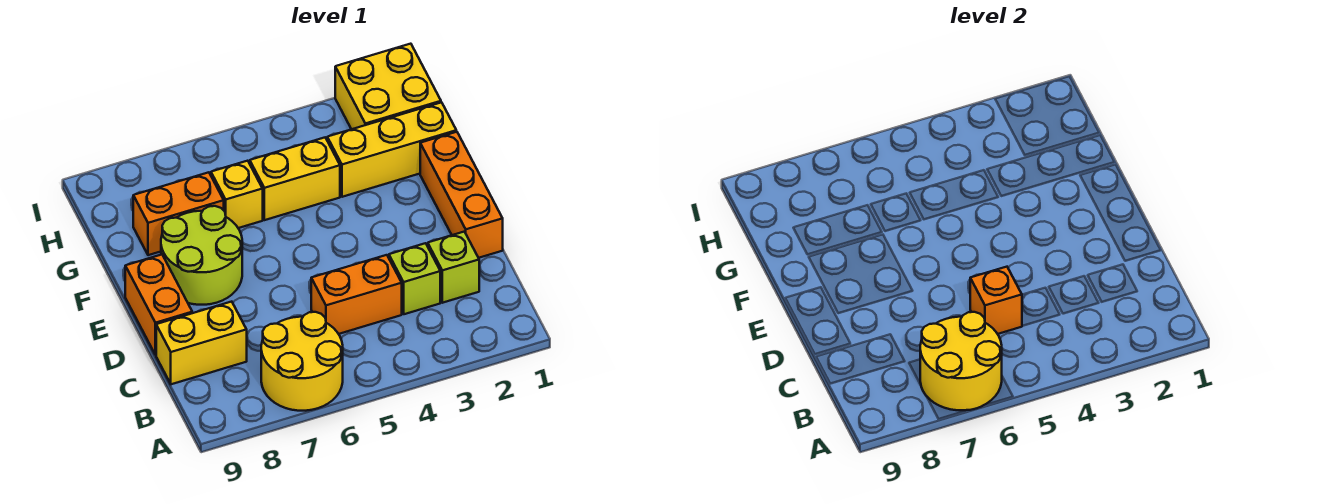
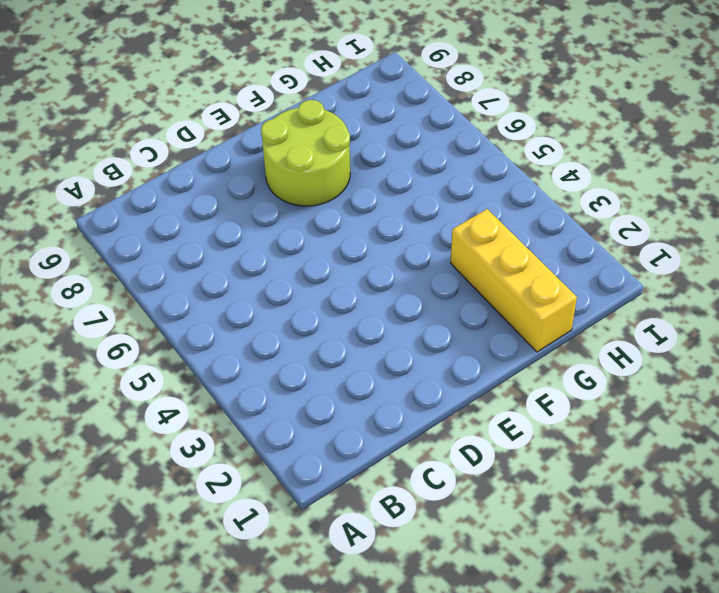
none -> yellow round brick A6:B7 level 1
none -> lime brick C2 level 1
none -> lime brick C3 level 1

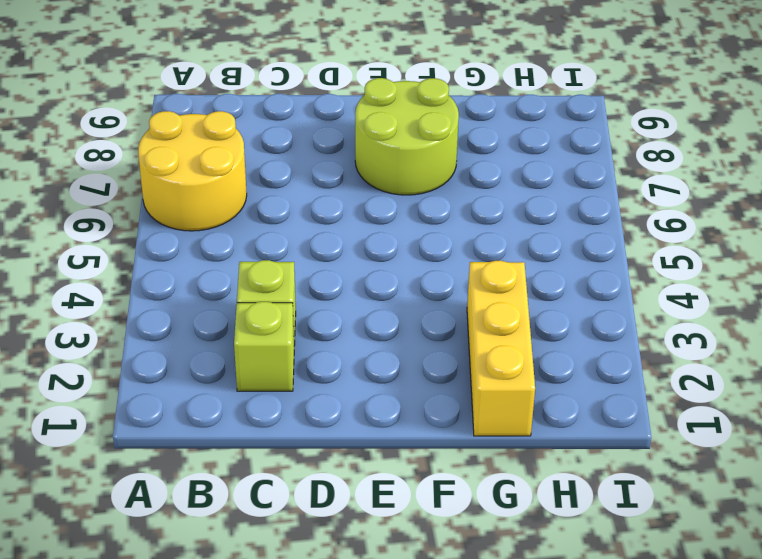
none -> orange brick C4:C5 level 1
none -> yellow brick C8:C9 level 1
none -> orange brick D1:F1 level 1

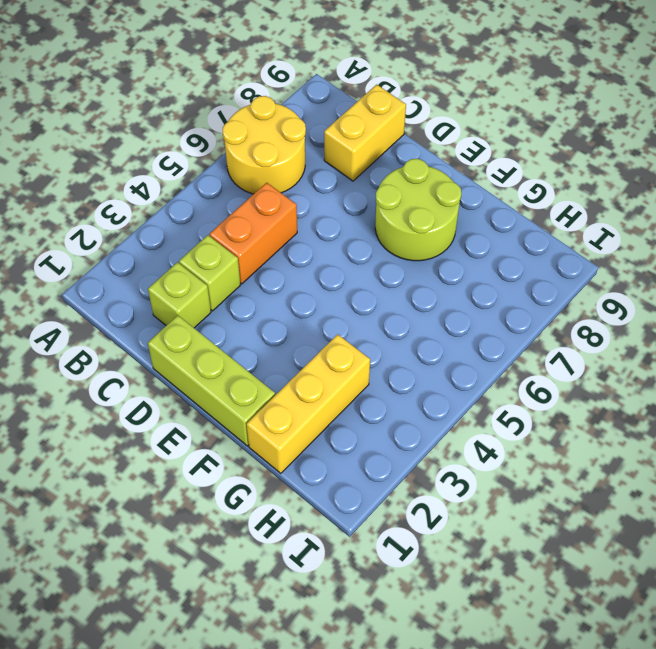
lime brick D1:F1 level 1 -> orange brick D1:F1 level 1
none -> orange brick D9:E9 level 1
none -> yellow brick G4:G5 level 1
none -> yellow brick G6 level 1

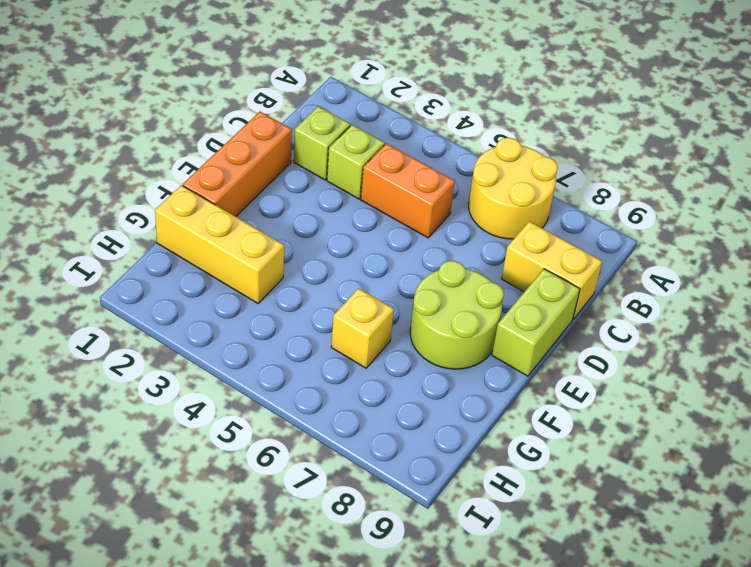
lime brick D9:E9 level 1 -> orange brick D9:E9 level 1
none -> yellow brick G4:G5 level 1
none -> orange brick G7:G8 level 1
none -> yellow brick H1:I2 level 1

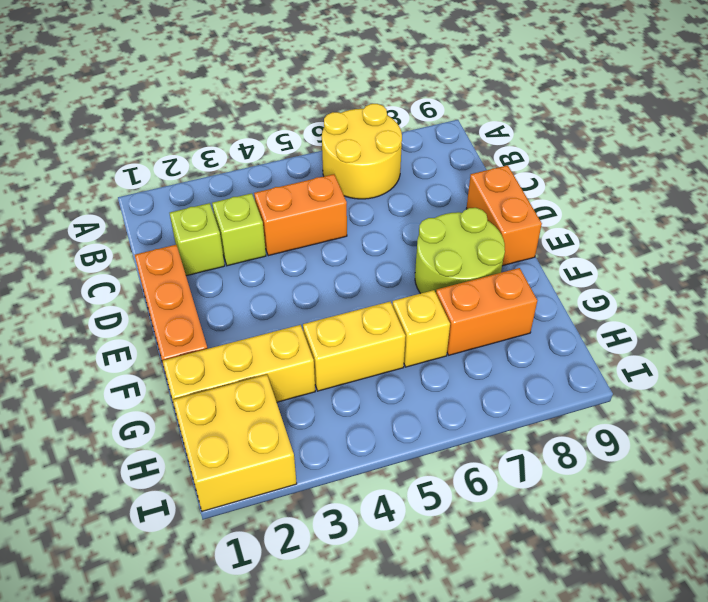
none -> yellow brick C8:C9 level 1
none -> yellow round brick A6:B7 level 2
none -> orange brick C5 level 2

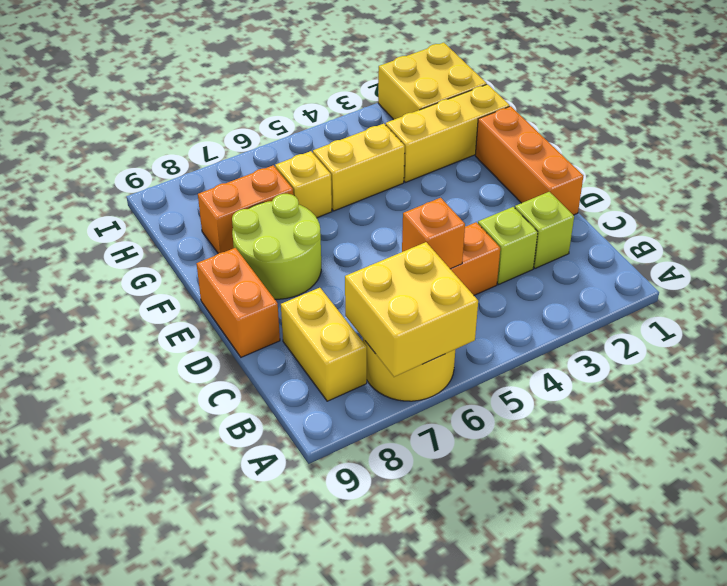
yellow brick A6:B7 level 2 -> yellow round brick A6:B7 level 2
yellow brick B8:C8 level 1 -> yellow brick C8:C9 level 1

